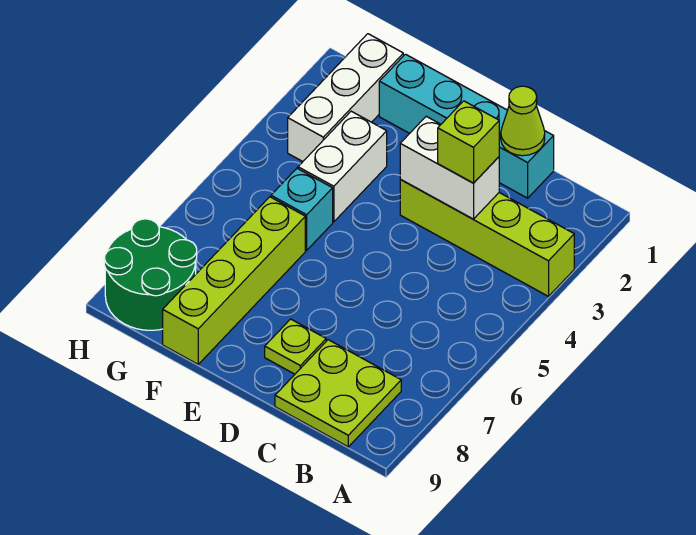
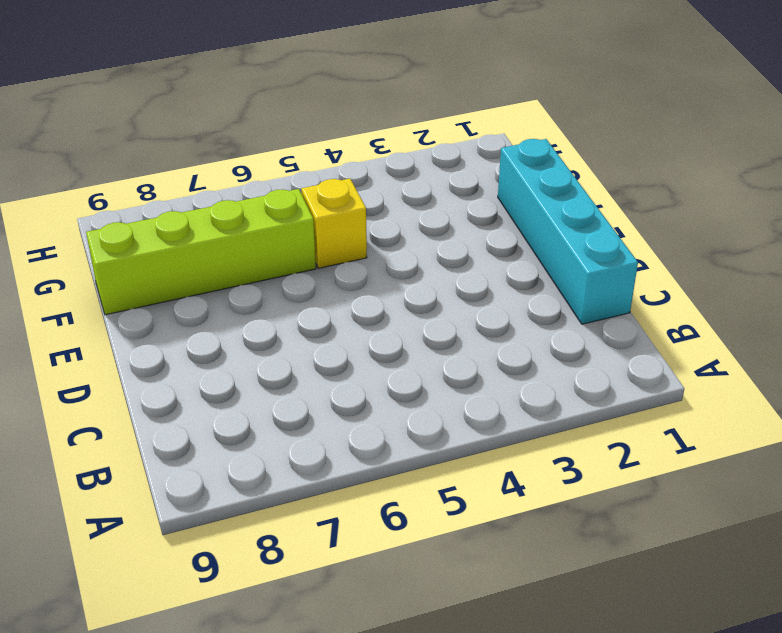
yellow brick F5 level 1 -> cyan brick F5 level 1
none -> lime brick A3:D3 level 1
none -> lime plate B8:C9 level 1
none -> lime plate D8 level 1

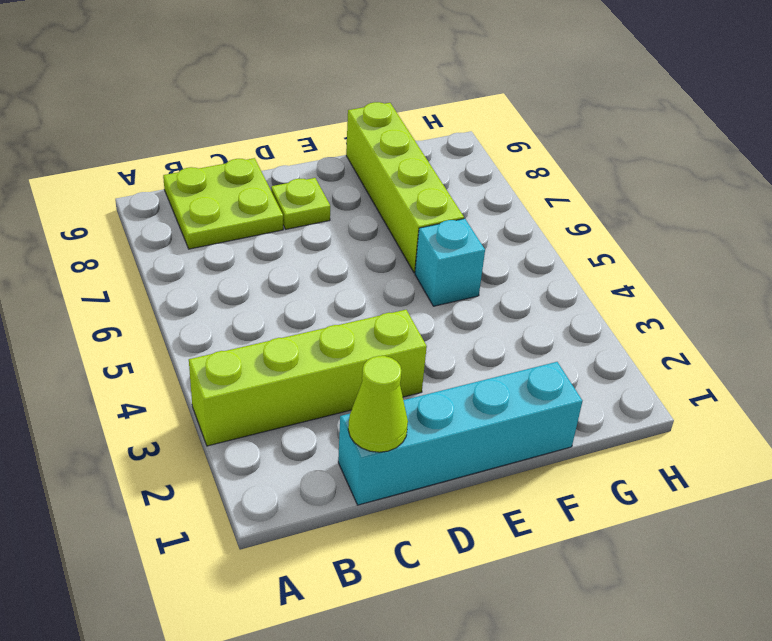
none -> white brick F3:F4 level 1
none -> white brick G1:G3 level 1
none -> green round brick G8:H9 level 1

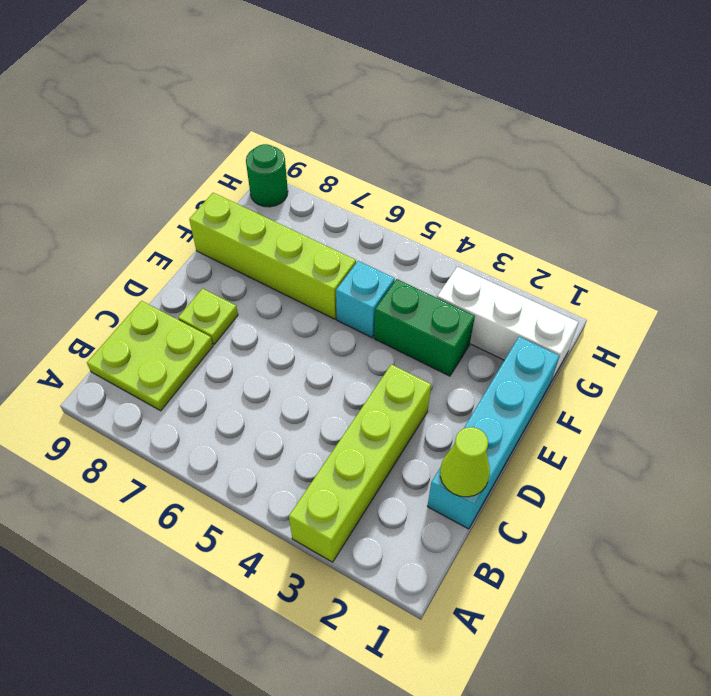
green brick F3:F4 level 1 -> white brick F3:F4 level 1
green round brick H9 level 1 -> green round brick G8:H9 level 1
none -> white brick C3:D3 level 2
none -> lime brick C3 level 3

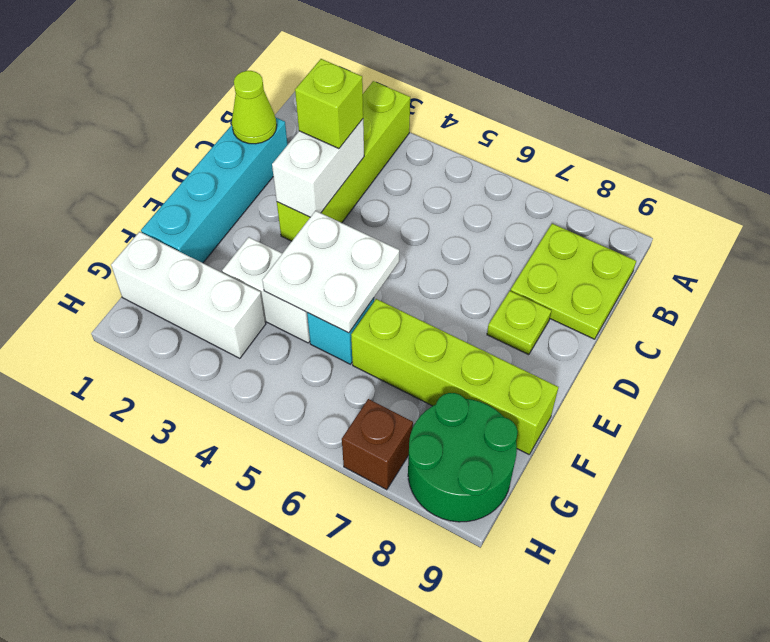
white plate E4:F5 level 2 -> none
brown brick H7 level 1 -> none

